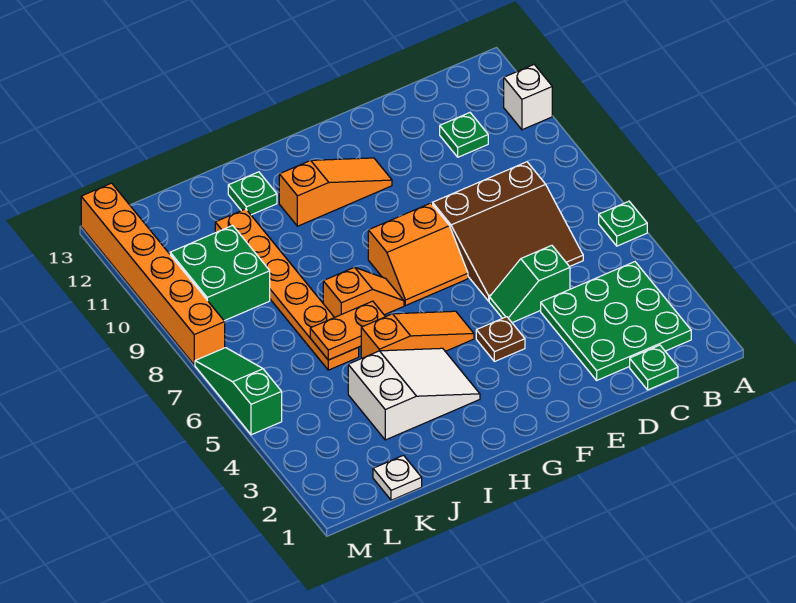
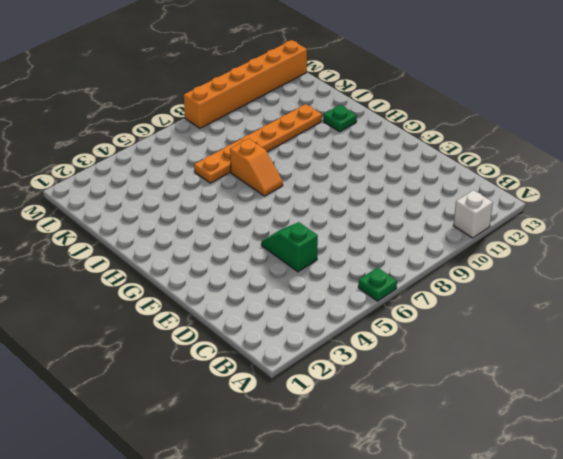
none -> green plate B2:D4 level 1
none -> green plate C1 level 1
none -> brown slope C6:E8 level 1 top 8

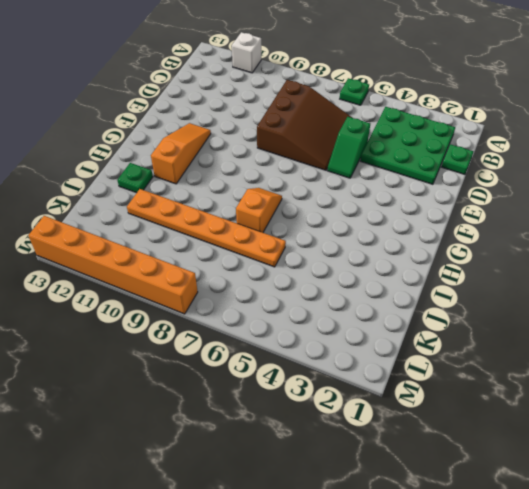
none -> green plate C11 level 1
none -> brown plate F4 level 1
none -> orange slope F7:G8 level 1 top 8

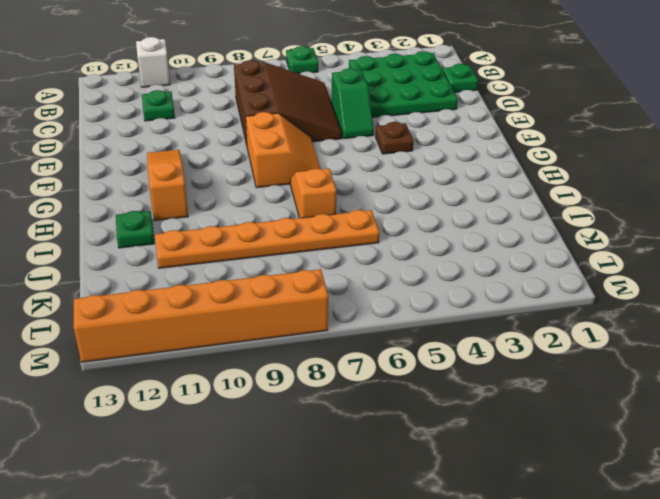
none -> orange slope G5:I5 level 1 top I
none -> white slope H3:J4 level 1 top J
none -> white plate K1 level 1

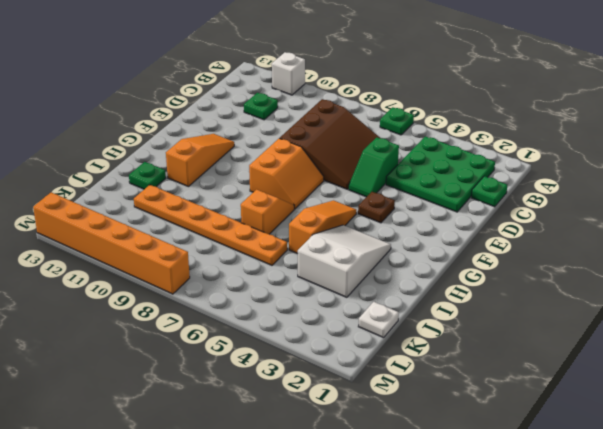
none -> green brick K9:L10 level 1
none -> green slope M5:M7 level 1 top 5
none -> orange plate I6:J6 level 2

